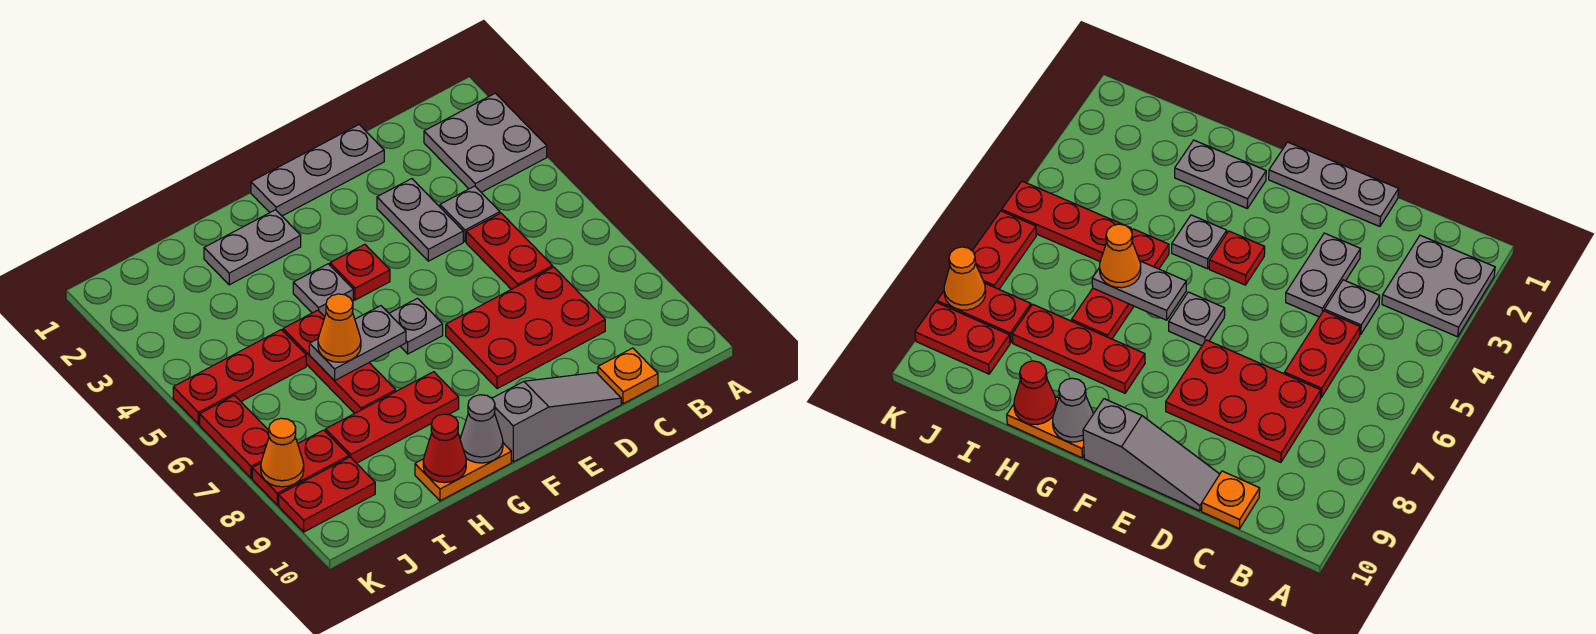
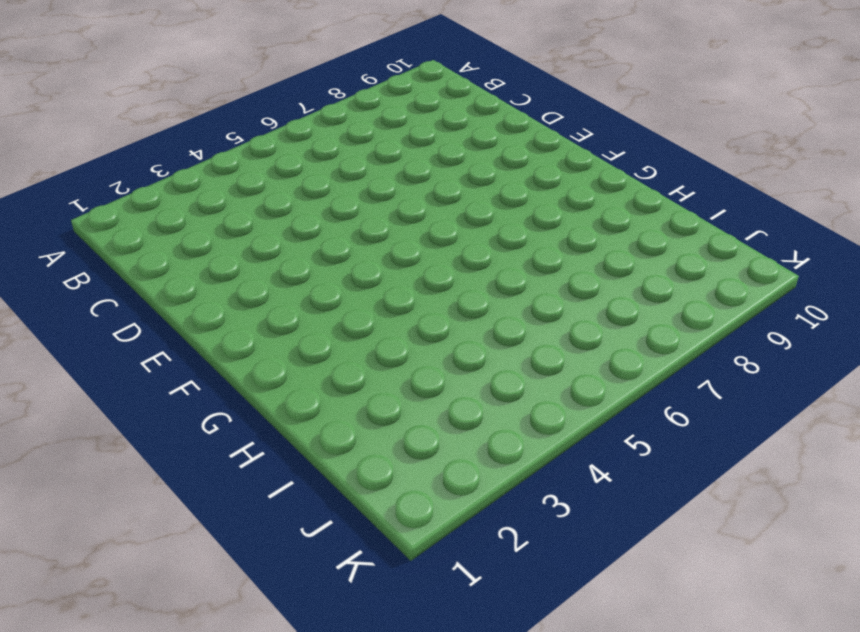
none -> grey plate A2:B3 level 1
none -> grey plate C4 level 1
none -> red plate C5:C6 level 1

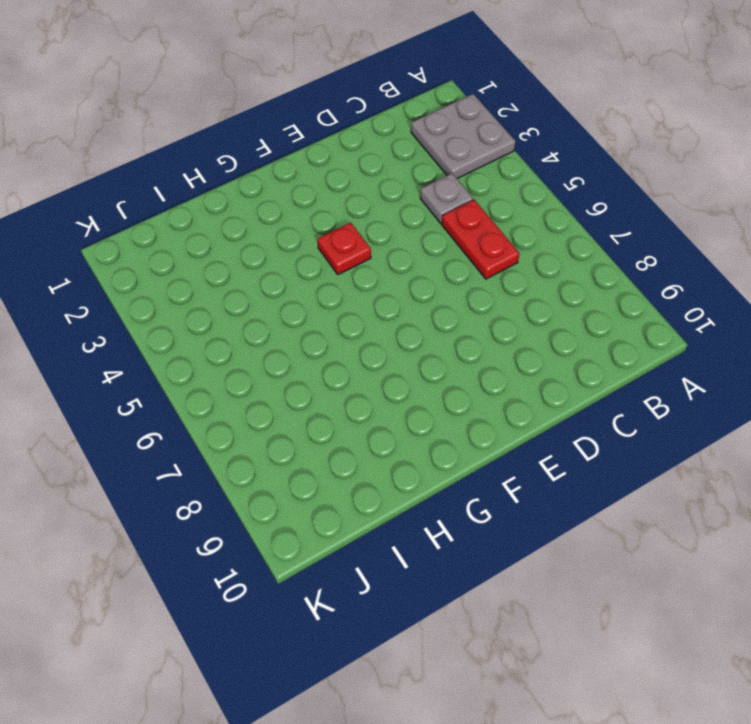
none -> red plate C7:E8 level 1
none -> orange plate C10 level 1
none -> grey plate D1:F1 level 1

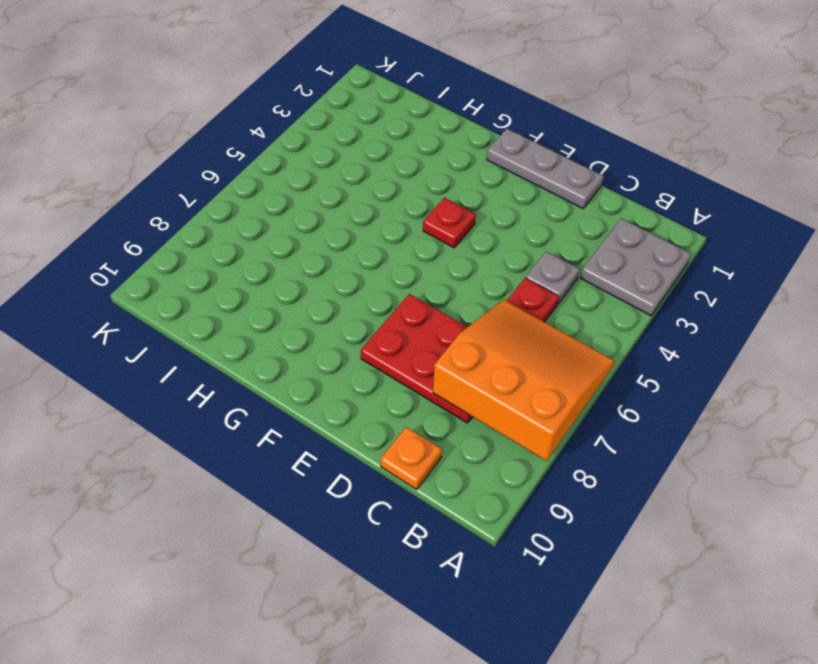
orange slope A6:C8 level 2 top 8 -> none
none -> grey plate D3:D4 level 1
none -> grey slope D10:F10 level 1 top F
none -> grey plate F6 level 1

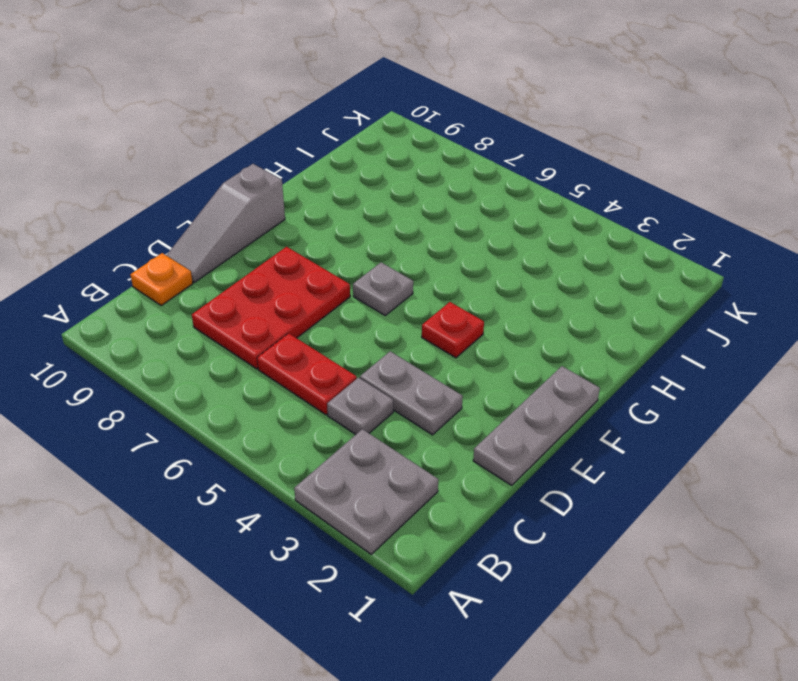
none -> grey plate G2:H2 level 1
none -> grey plate G4 level 1
none -> red plate G8:I8 level 1

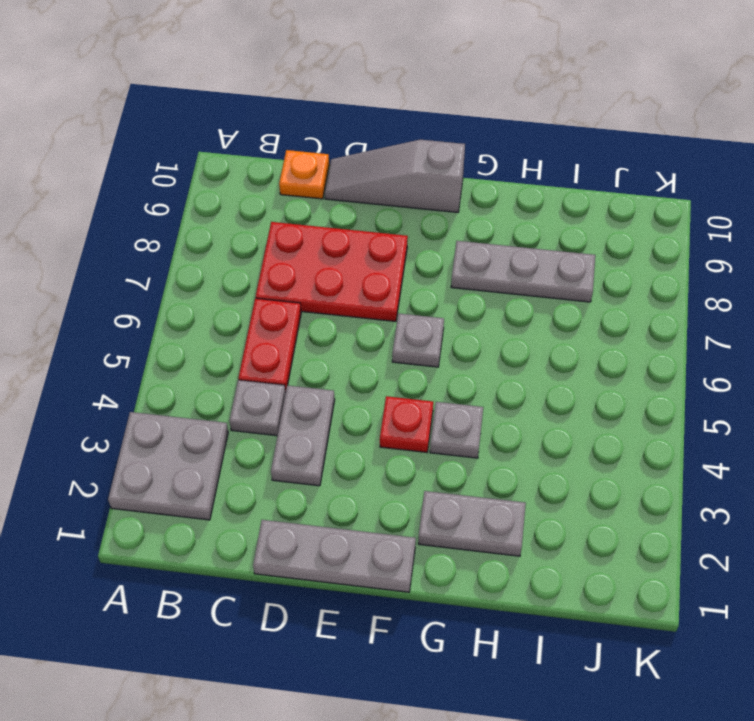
grey plate G8:I8 level 1 -> red plate G8:I8 level 1
none -> orange plate G10:H10 level 1
none -> red plate H5:H7 level 1
none -> red plate I5:K5 level 1

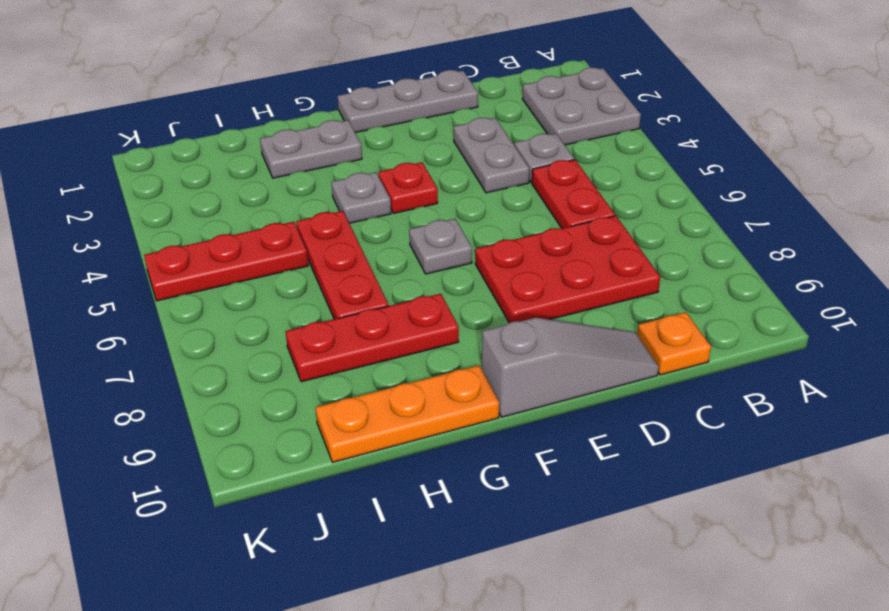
orange plate G10:I10 level 1 -> orange plate G10:H10 level 1
none -> red plate J8:K8 level 1
none -> red plate J9:K9 level 1
none -> red plate K6:K7 level 1

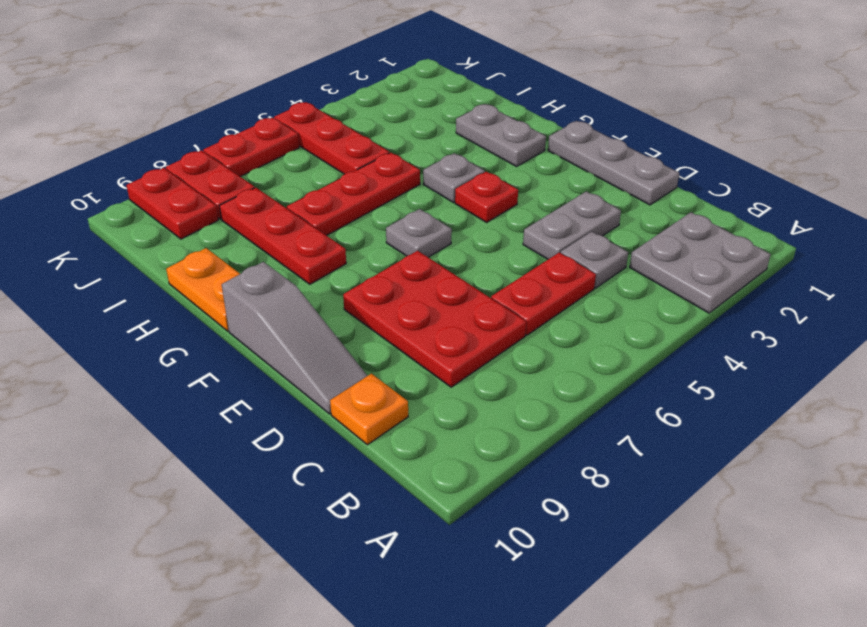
none -> grey plate G6:H6 level 2
none -> grey cone G10 level 2
none -> red cone H10 level 2

